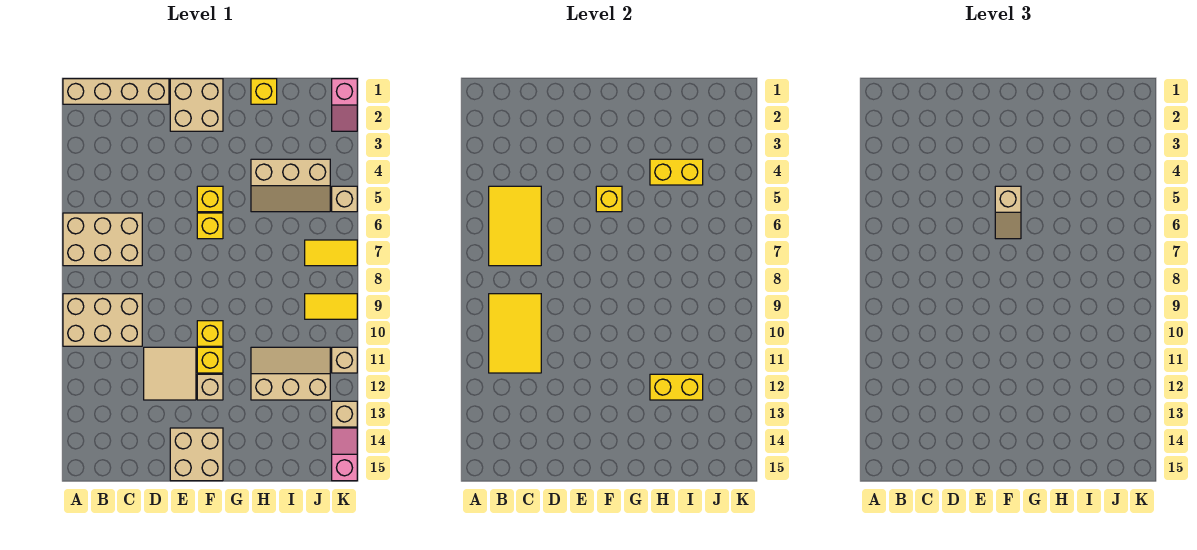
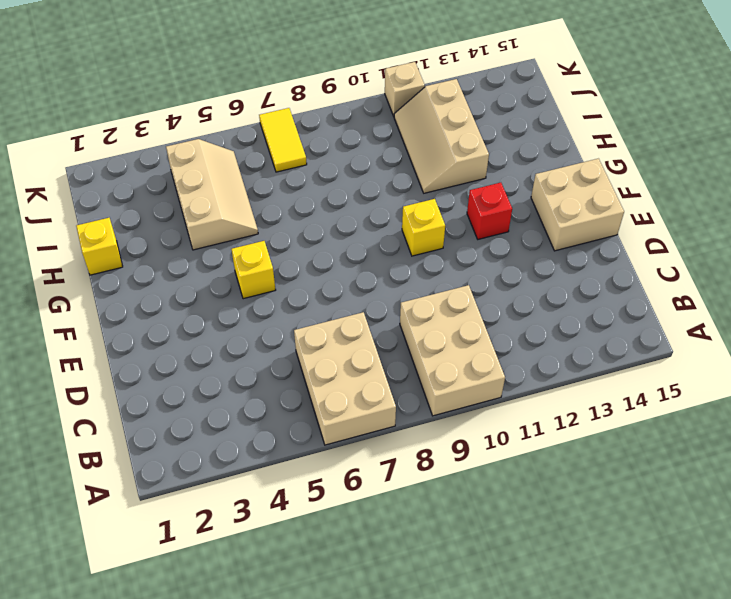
red brick F12 level 1 -> tan brick F12 level 1
none -> tan brick A1:D1 level 1
none -> tan tile D11:E12 level 1
none -> tan brick E1:F2 level 1

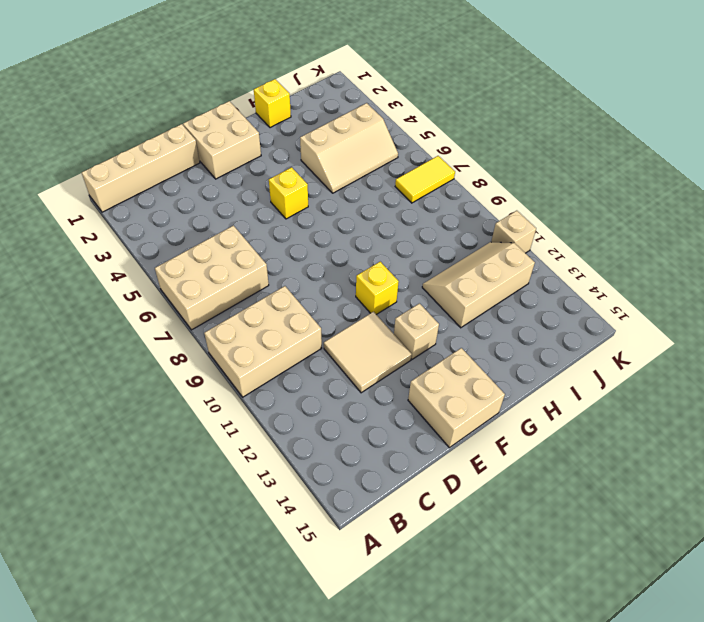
none -> yellow brick F6 level 1
none -> yellow brick F11 level 1
none -> yellow tile J9:K9 level 1

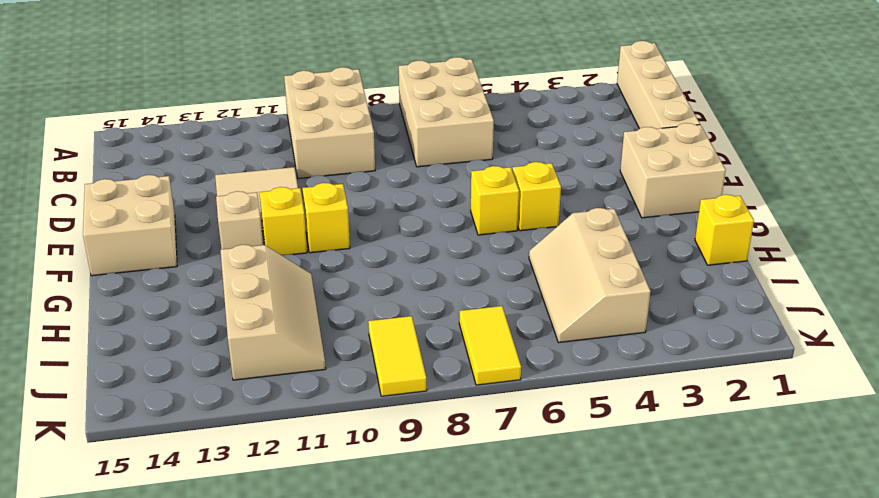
none -> pink slope K1:K2 level 1 top 1
none -> tan brick K5 level 1
none -> tan brick K11 level 1

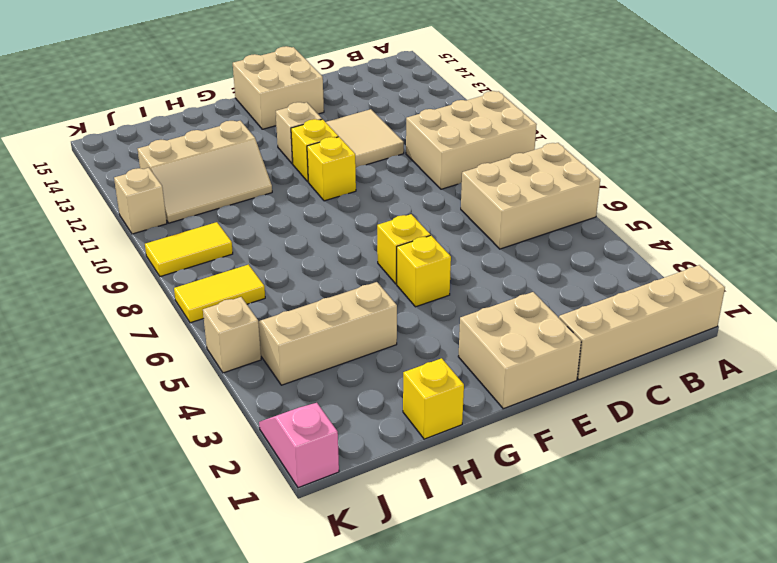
none -> tan brick K13 level 1
none -> pink slope K14:K15 level 1 top 15
none -> yellow tile B5:C7 level 2

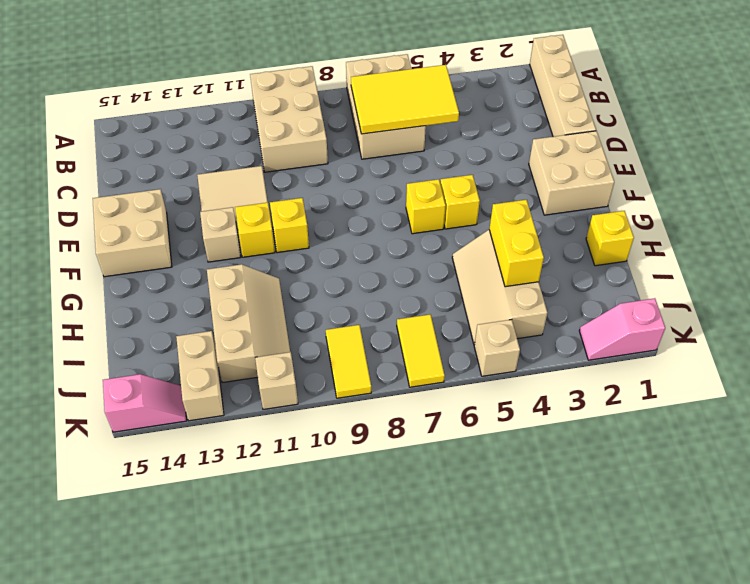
tan brick J13:K13 level 1 -> tan brick K13 level 1
none -> yellow tile B9:C11 level 2
none -> yellow brick F5 level 2
none -> yellow brick H12:I12 level 2

